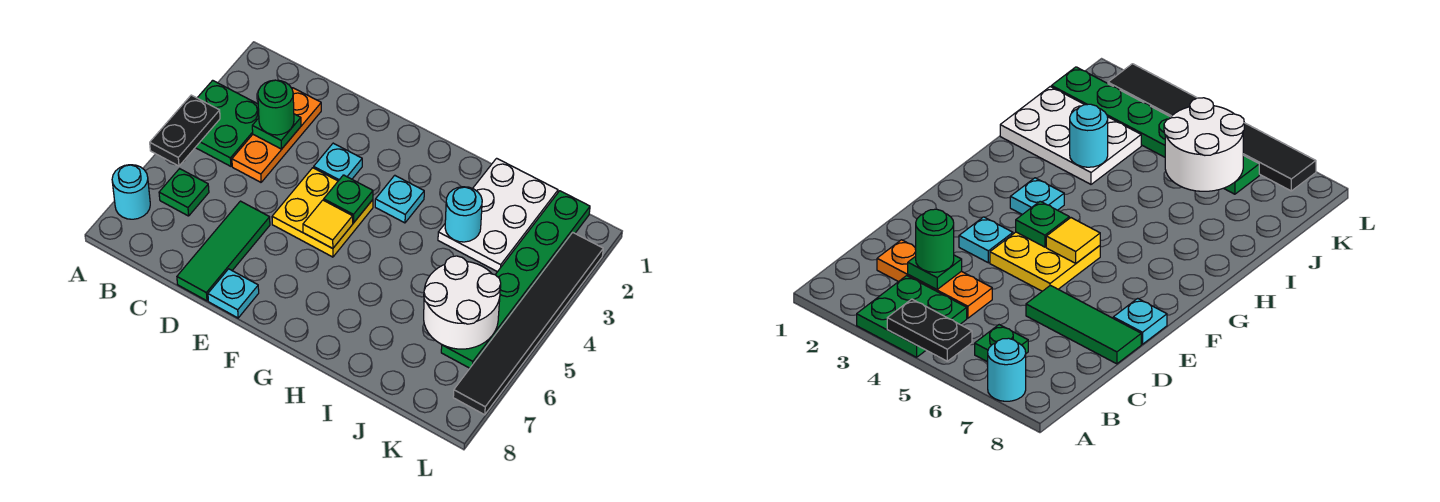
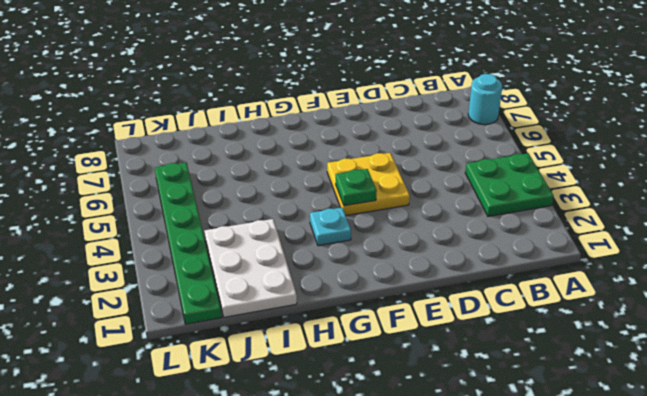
none -> green plate B6 level 1
none -> orange plate C2:C4 level 1
none -> green tile D6:D8 level 1

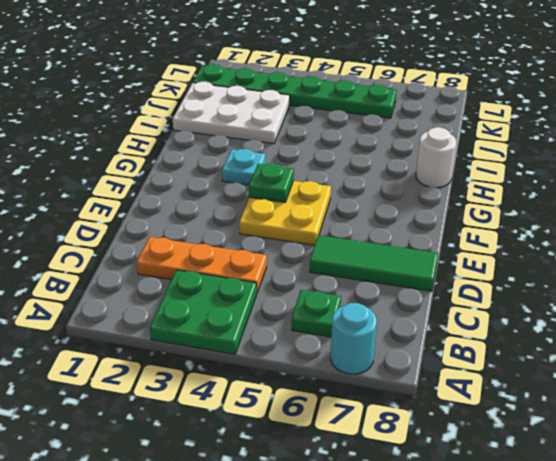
white round brick H8 level 1 -> none
none -> cyan plate E3 level 1
none -> cyan plate E8 level 1
none -> black tile L2:L7 level 1

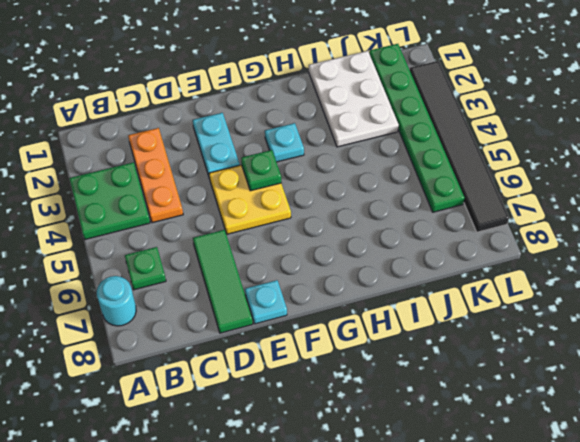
cyan plate E2:E3 level 1 -> cyan plate E3 level 1
none -> black plate A4:A5 level 2
none -> green plate C3 level 2
none -> yellow tile F5 level 2

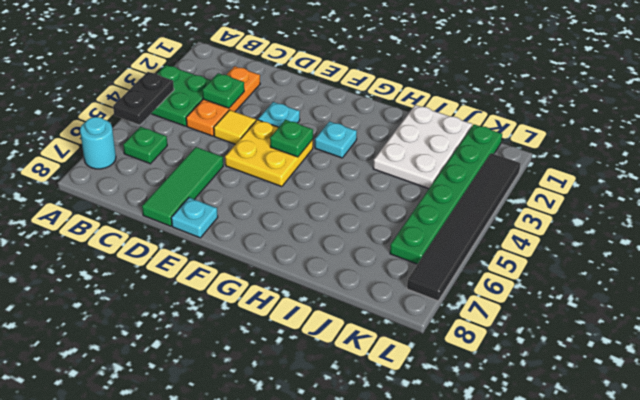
yellow tile D4 level 1 -> yellow tile F5 level 2
none -> cyan round brick I3 level 2
none -> white round brick J5:K6 level 2
none -> green round brick C3 level 3

